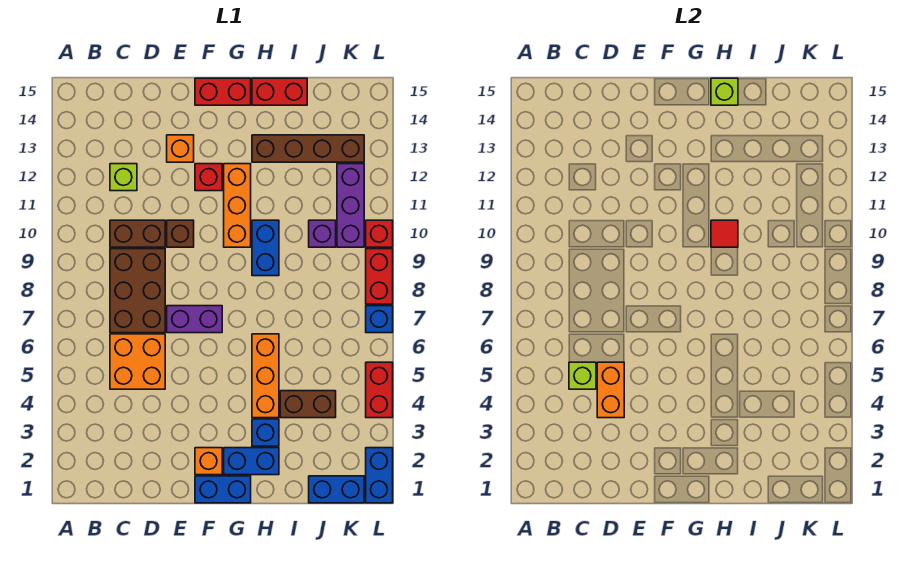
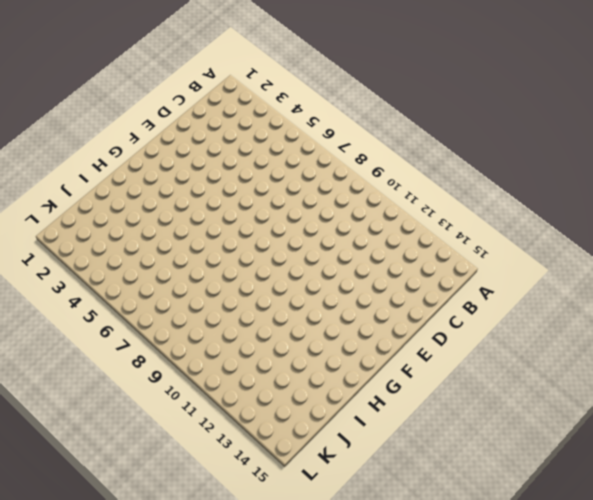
none -> orange brick C5:D6 level 1
none -> brown brick C7:D9 level 1
none -> brown brick C10:D10 level 1
none -> lime brick C12 level 1

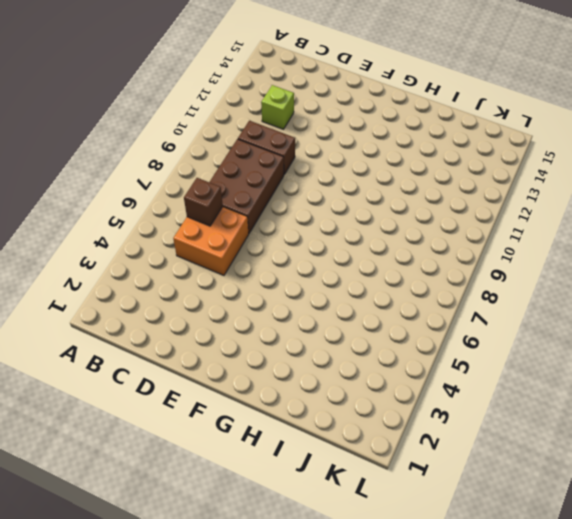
brown brick C6 level 2 -> brown brick E10 level 1
none -> purple brick E7:F7 level 1
none -> orange brick E13 level 1
none -> blue brick F1:G1 level 1
none -> orange brick F2 level 1

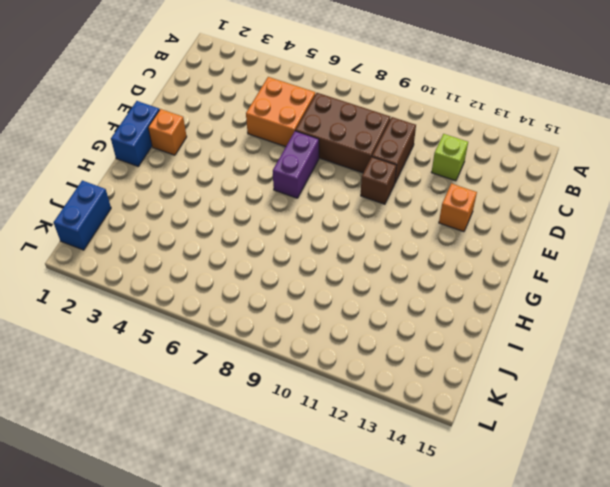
none -> red brick F12 level 1
none -> red brick F15:G15 level 1
none -> blue brick G2:H2 level 1
none -> orange brick G10:G12 level 1

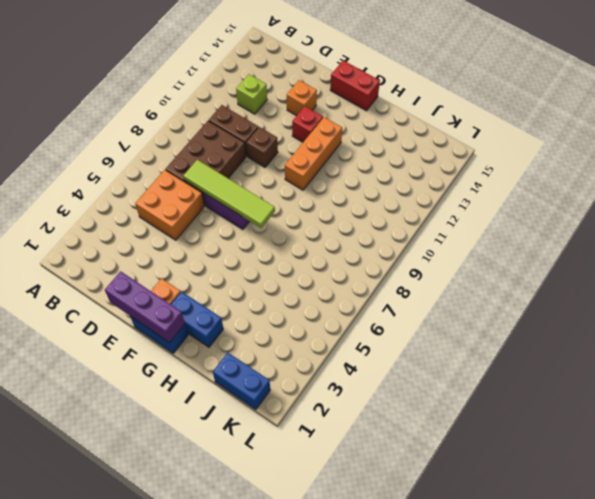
lime tile D7:G7 level 2 -> none
purple brick E1:G1 level 2 -> purple brick K10:K12 level 1
none -> blue brick H3 level 1
none -> orange brick H4:H6 level 1
none -> blue brick H9:H10 level 1
none -> brown brick H13:K13 level 1

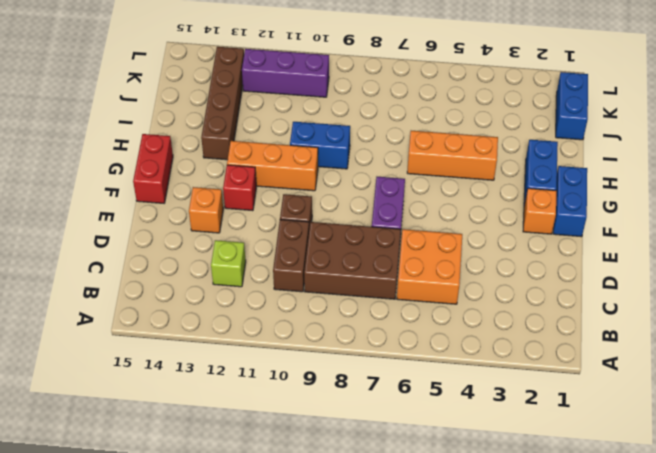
none -> blue brick H3 level 1
none -> red brick H15:I15 level 1
none -> brown brick I4:J4 level 1
none -> purple brick J10 level 1

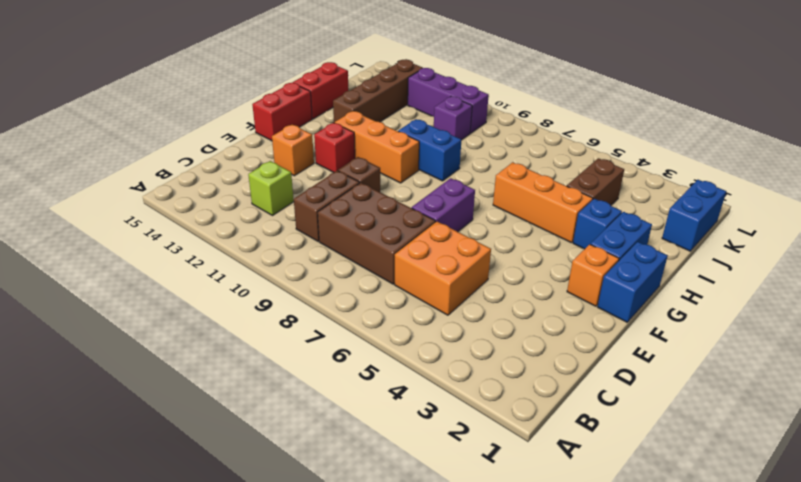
none -> blue brick L1:L2 level 1
none -> red brick L4:L5 level 1
none -> blue brick L7 level 1
none -> red brick L8:L9 level 1

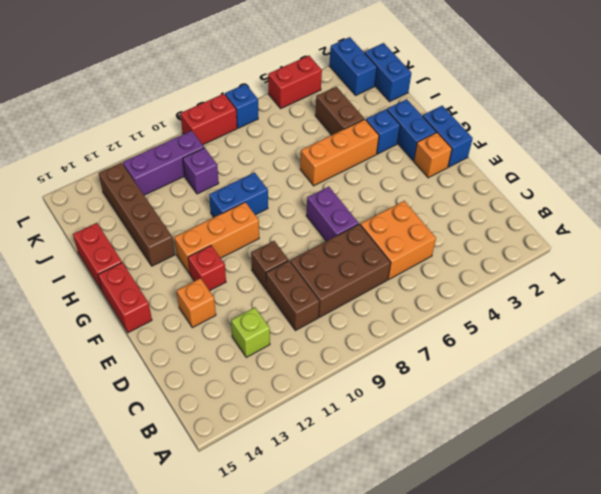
blue brick K2:L2 level 1 -> blue brick L1:L2 level 1
none -> red brick L10 level 1
none -> lime brick C5 level 2
none -> orange brick D4:D5 level 2
none -> red tile H10 level 2

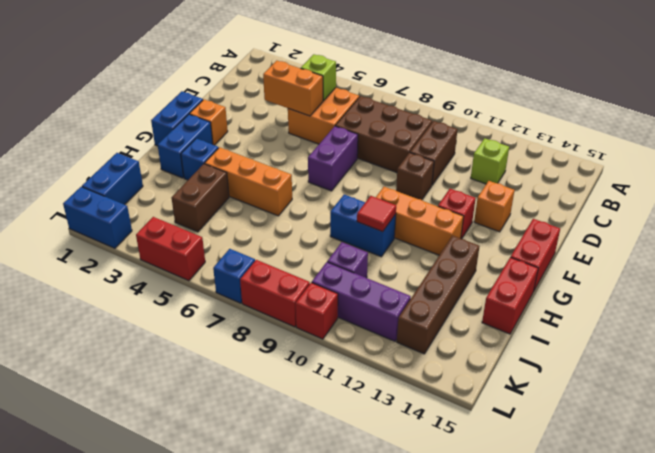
none -> lime brick H15 level 2

